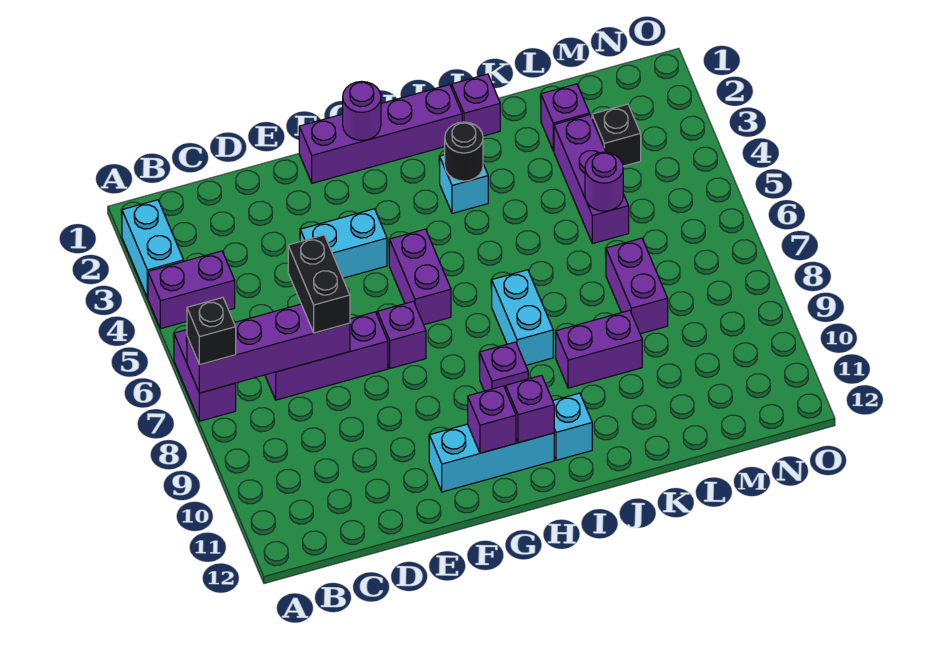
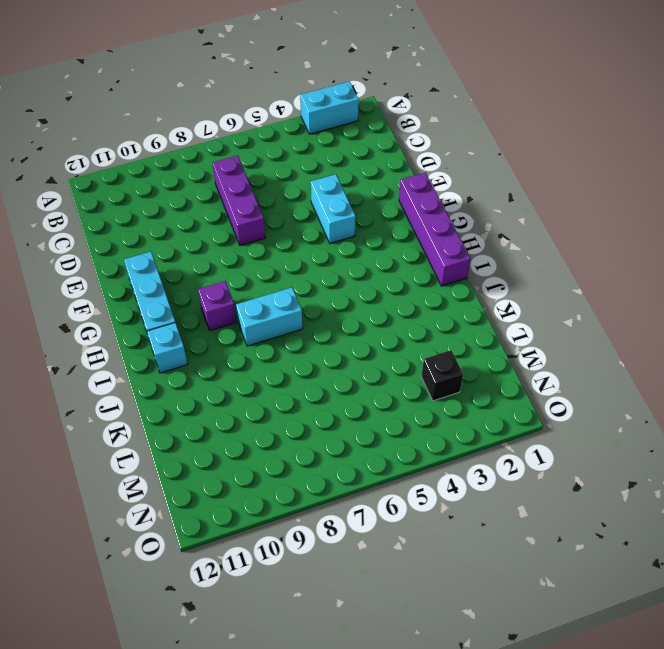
none -> purple brick A4:B4 level 1
none -> purple brick A6:A7 level 1
none -> purple brick F7 level 1

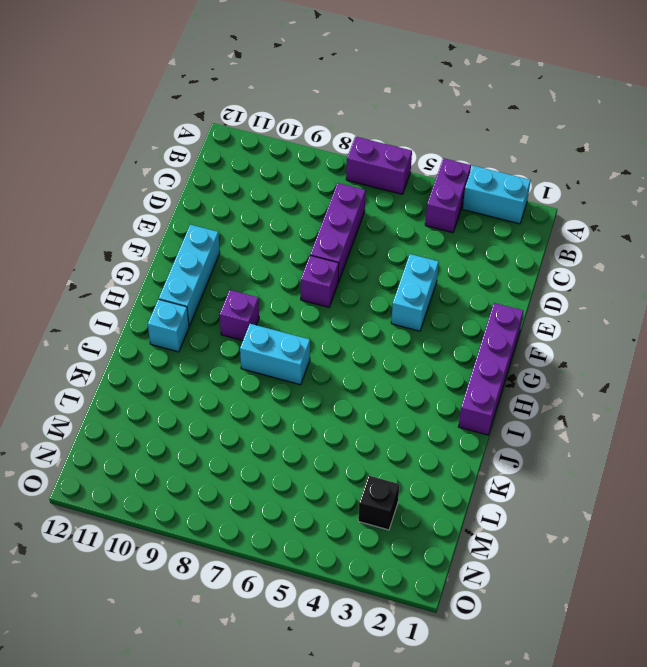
none -> purple brick G5:G6 level 1
none -> cyan brick I3 level 1
none -> purple brick J1 level 1

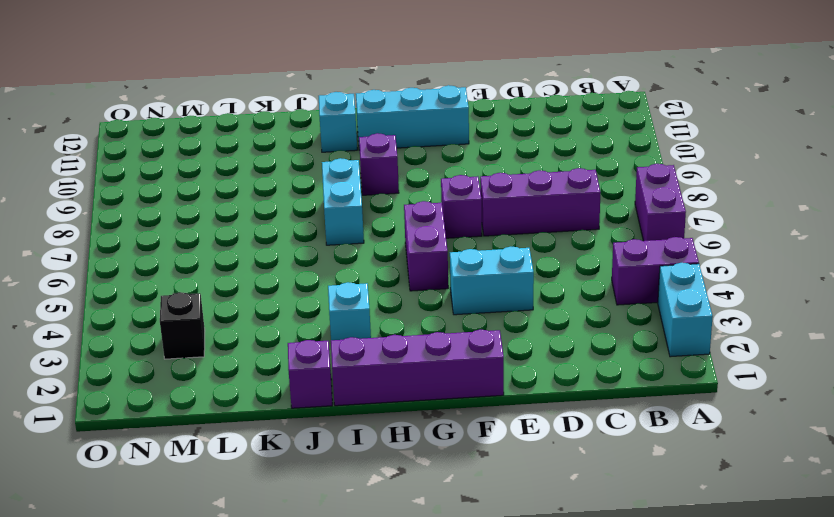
none -> purple brick J9:K9 level 1
none -> purple brick L2 level 1
none -> purple brick L3:L5 level 1

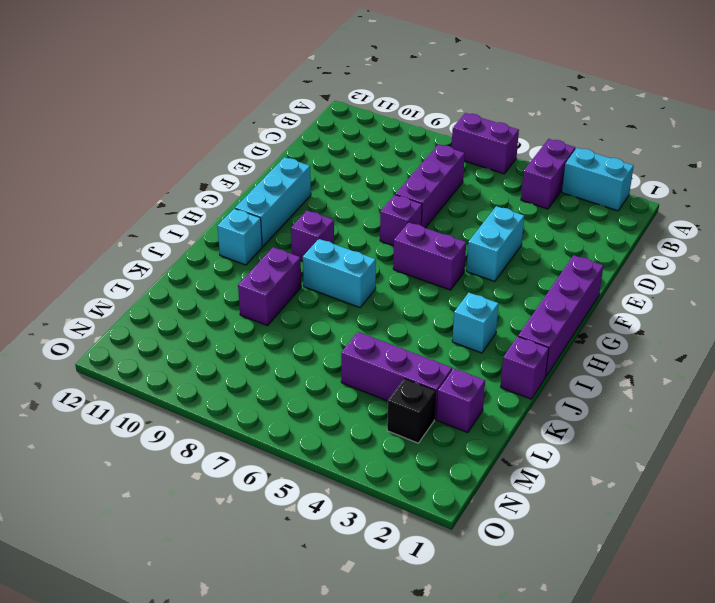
none -> purple brick L7:L8 level 1
none -> purple brick A7:D7 level 2
none -> purple round brick G1 level 2

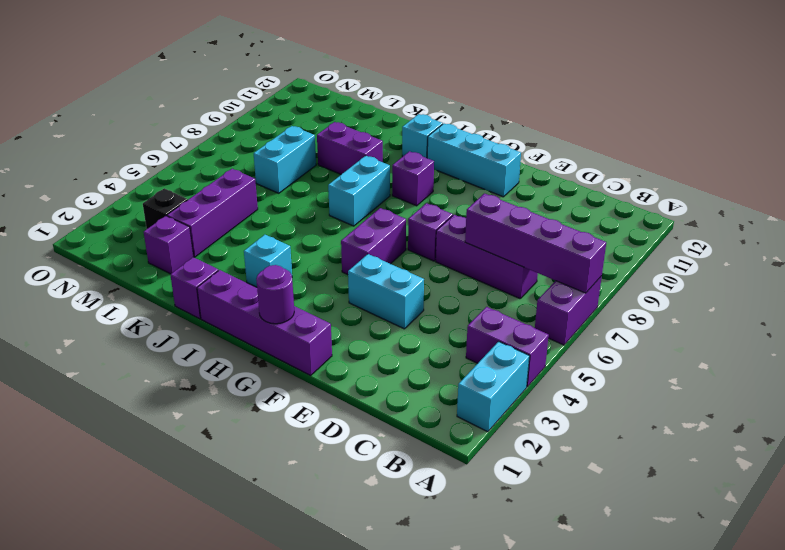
cyan brick L7:L8 level 1 -> purple brick L7:L8 level 1
none -> purple brick G11 level 2
none -> purple brick H11 level 2
none -> black round brick I3 level 2

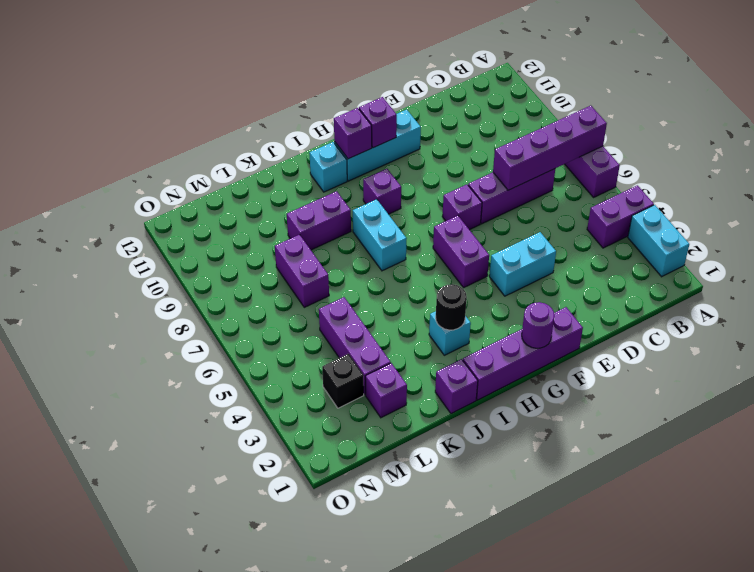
none -> purple round brick L5 level 2
none -> black brick A7 level 3
none -> black brick D6:D7 level 3

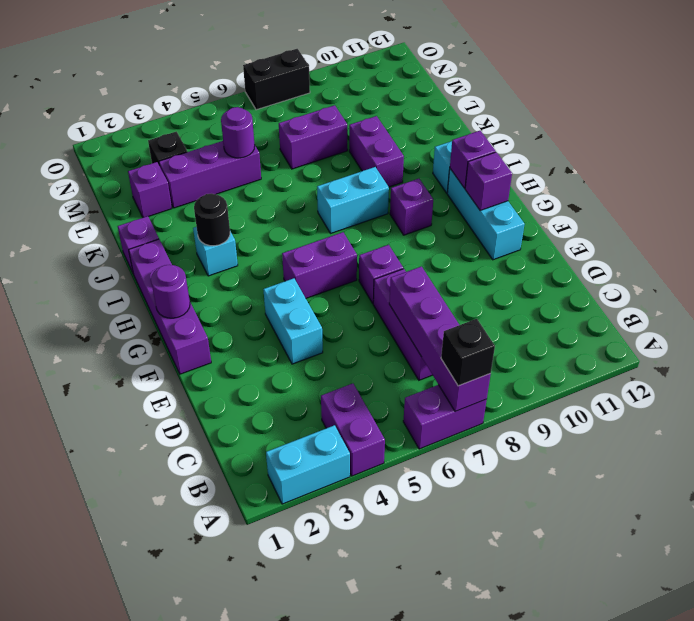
black brick O7:O8 level 1 -> black brick D6:D7 level 3

